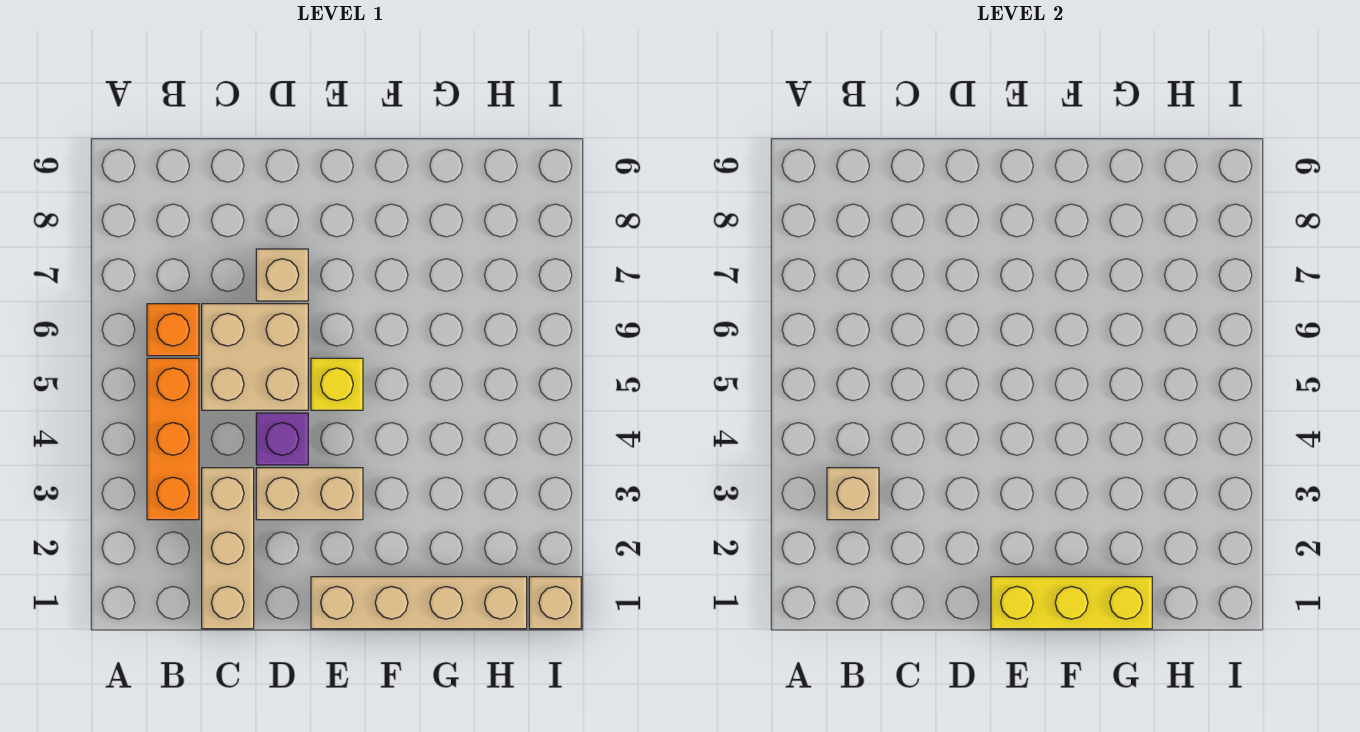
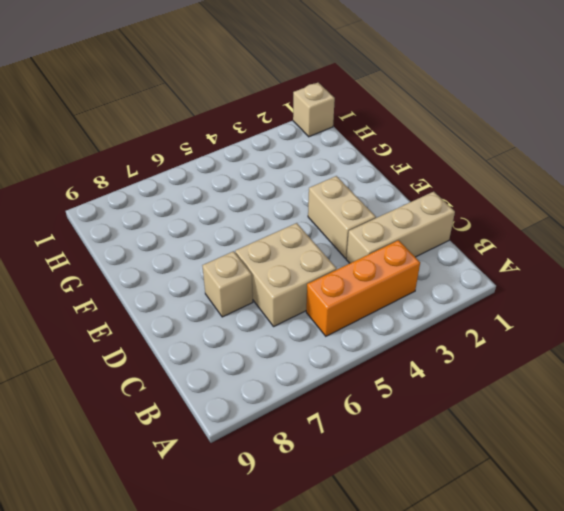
none -> orange brick B6 level 1
none -> purple brick D4 level 1
none -> tan brick E1:H1 level 1

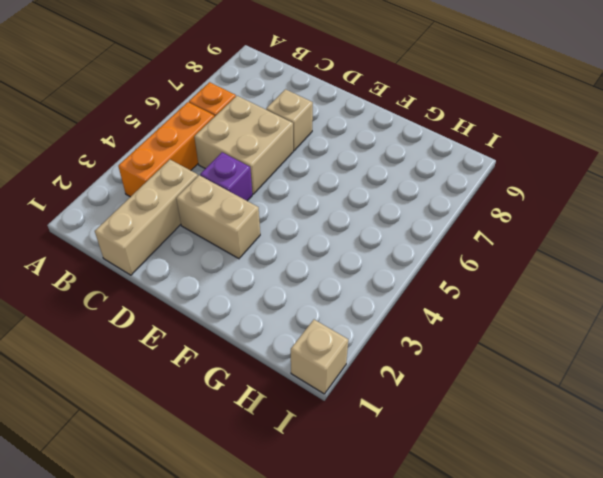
none -> tan brick E1:H1 level 1
none -> yellow brick E5 level 1
none -> tan brick B3 level 2

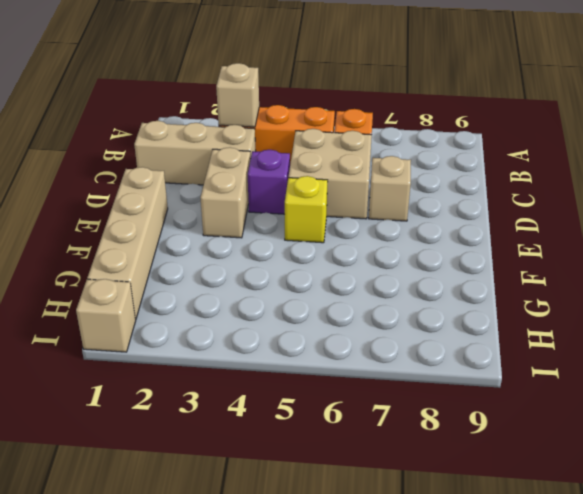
none -> yellow brick E1:G1 level 2

